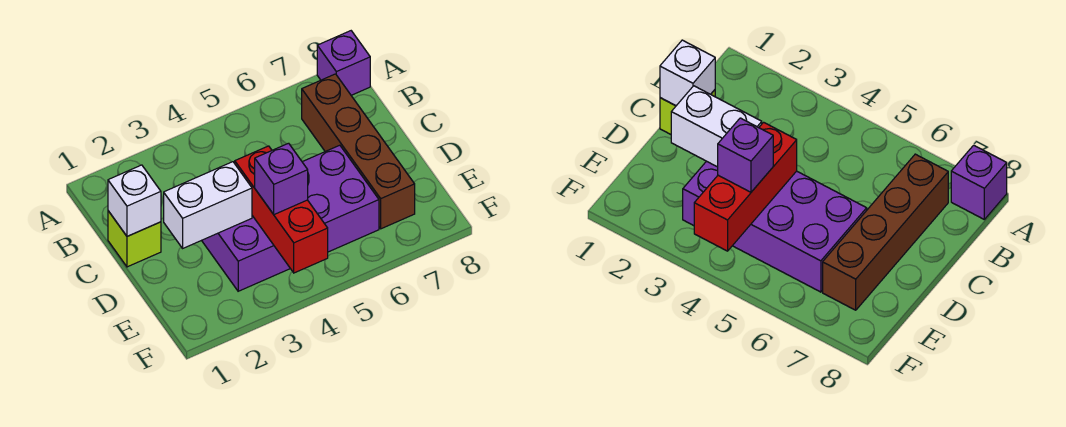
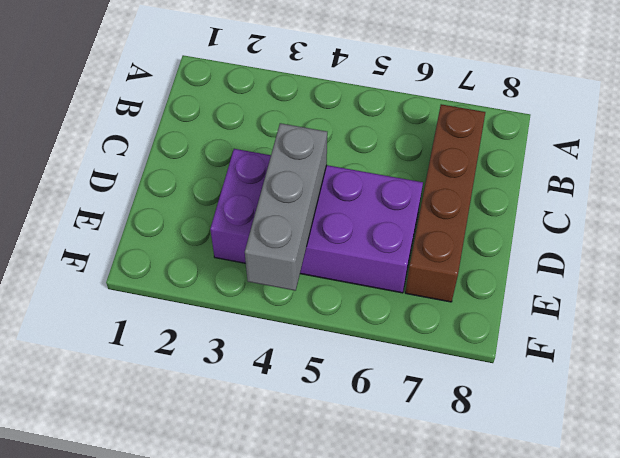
grey brick D4:F4 level 2 -> red brick D4:F4 level 2
none -> purple brick A8 level 1
none -> lime brick C1 level 1

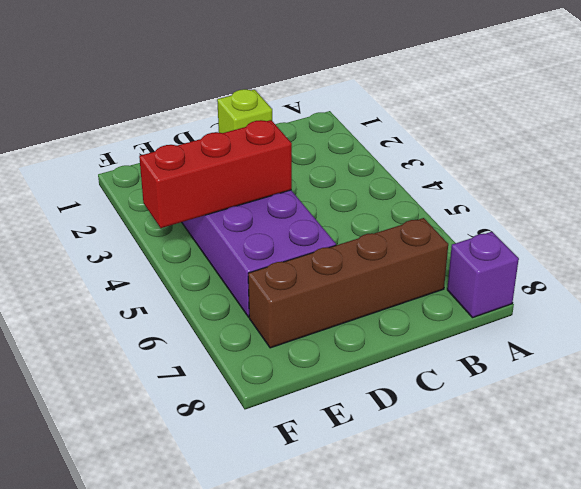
none -> white brick C1 level 2
none -> white brick D2:D3 level 2

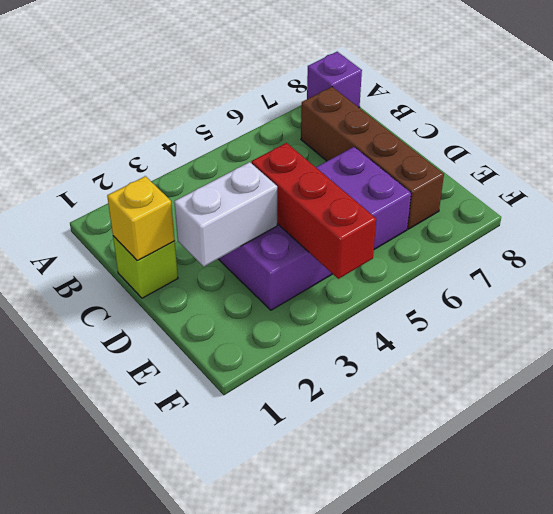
yellow brick C1 level 2 -> white brick C1 level 2
none -> purple brick E4 level 3

